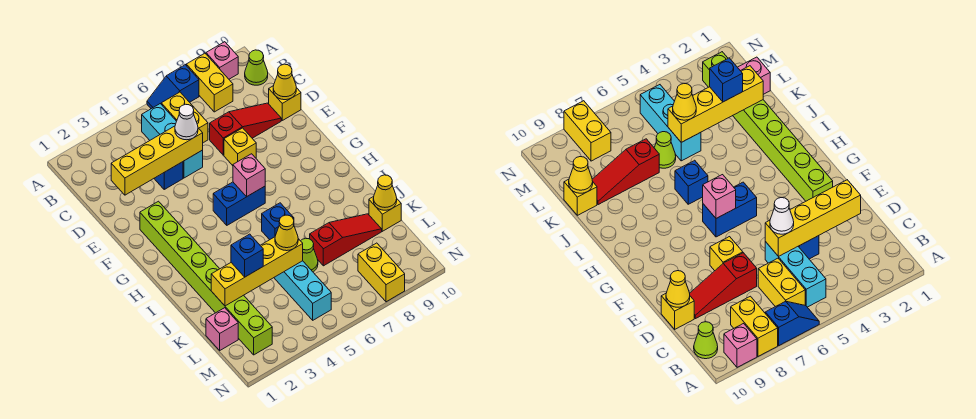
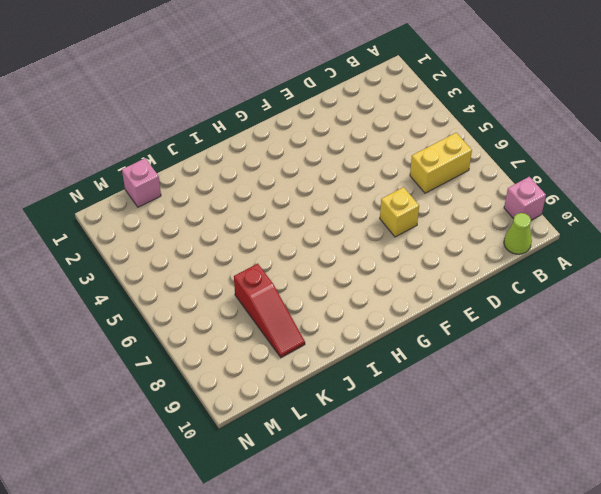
none -> blue slope A6:A7 level 1 top 7
none -> yellow brick A8:B8 level 1
none -> cyan brick B5:D5 level 1

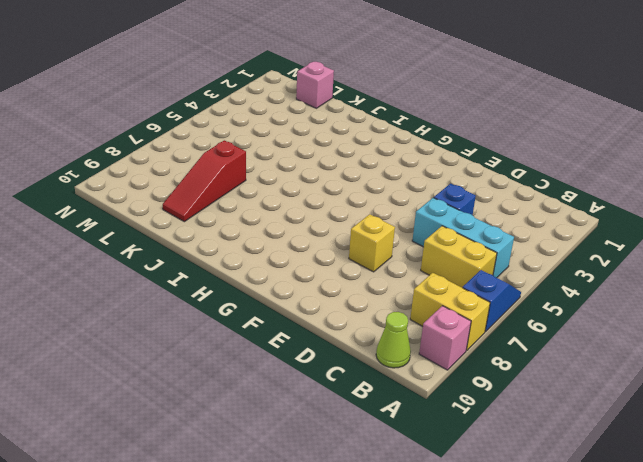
none -> red slope D7:D9 level 1 top 7
none -> yellow brick D10 level 1
none -> lime brick F2:M2 level 1

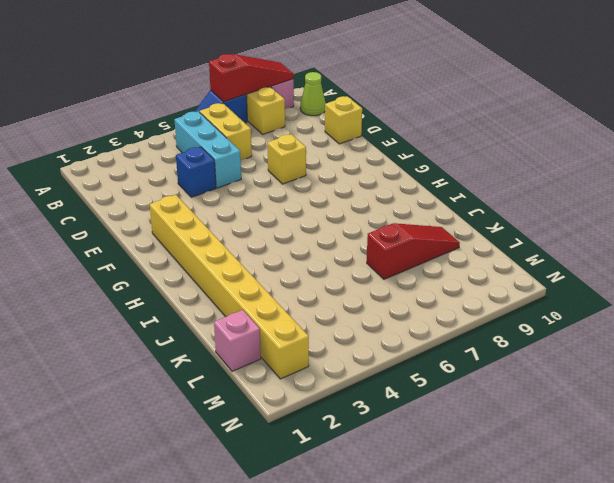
red slope A7:A9 level 2 top 7 -> red slope D7:D9 level 1 top 7
yellow brick F2:M2 level 1 -> lime brick F2:M2 level 1
none -> blue brick G5:G6 level 1
none -> blue brick I6 level 1
none -> cyan brick K5:M5 level 1

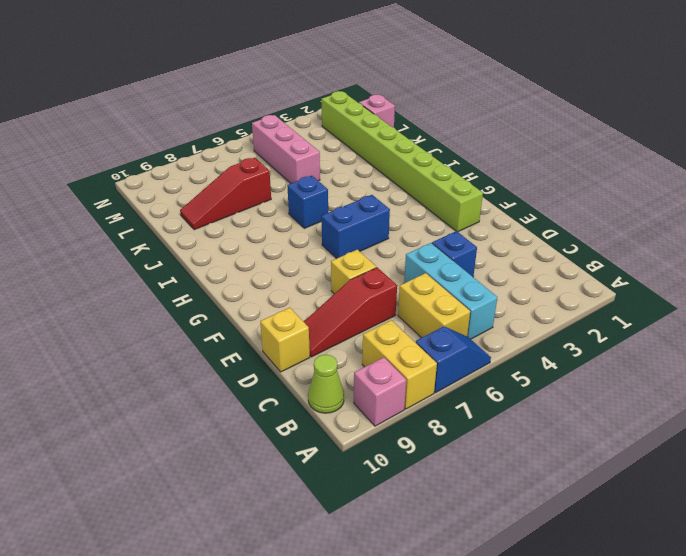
pink brick K5:M5 level 1 -> cyan brick K5:M5 level 1
none -> lime cone K6 level 1
none -> yellow brick K10 level 1
none -> yellow brick M8:N8 level 1

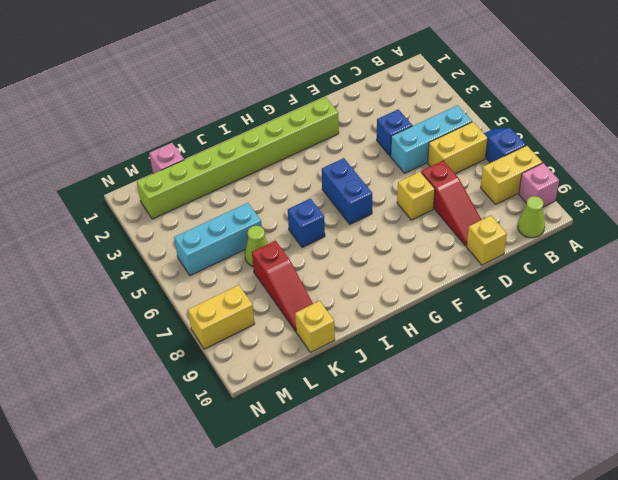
none -> yellow brick D2:D5 level 2
none -> yellow cone D10 level 2
none -> pink brick G6 level 2

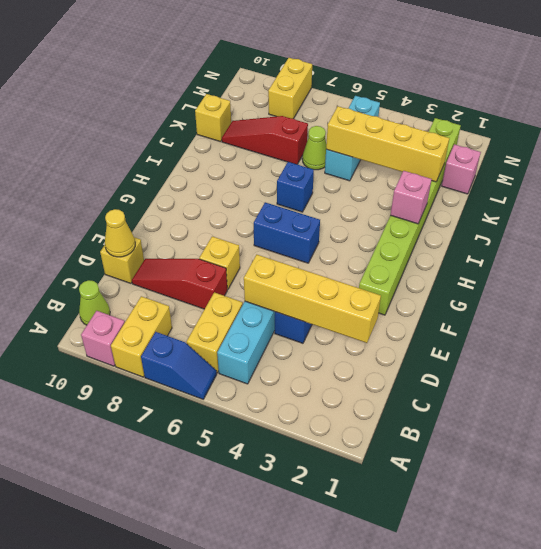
pink brick I2 level 2 -> pink brick G6 level 2
none -> yellow cone K10 level 2
none -> white cone D5 level 3
none -> blue brick K3 level 3

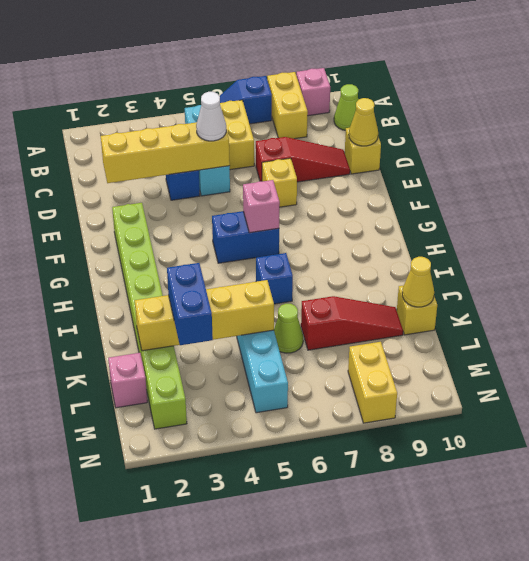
blue brick K3:L3 level 3 -> blue brick K3 level 3
none -> yellow cone K5 level 3

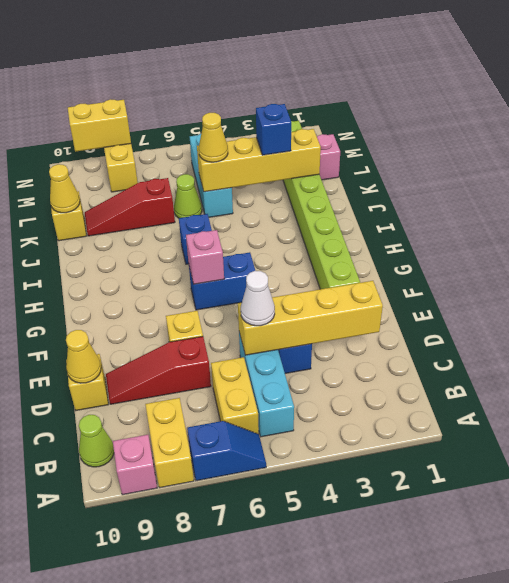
yellow brick N8:N9 level 2 -> none

